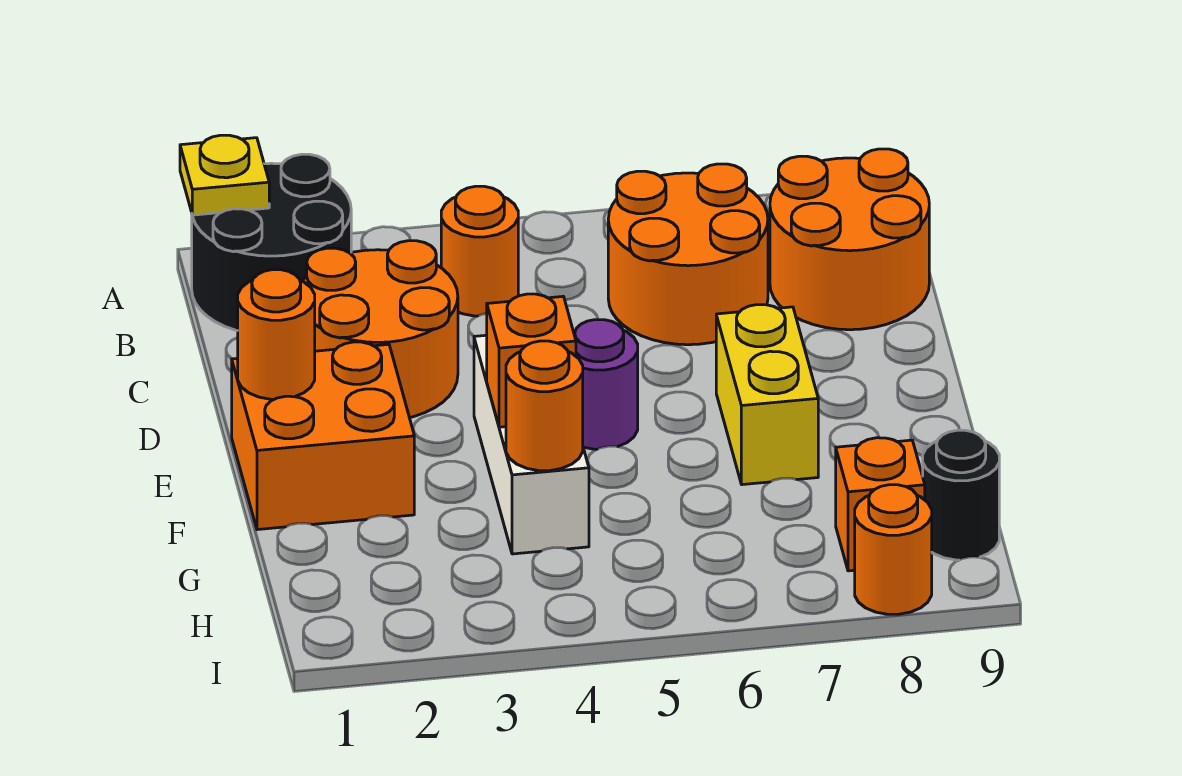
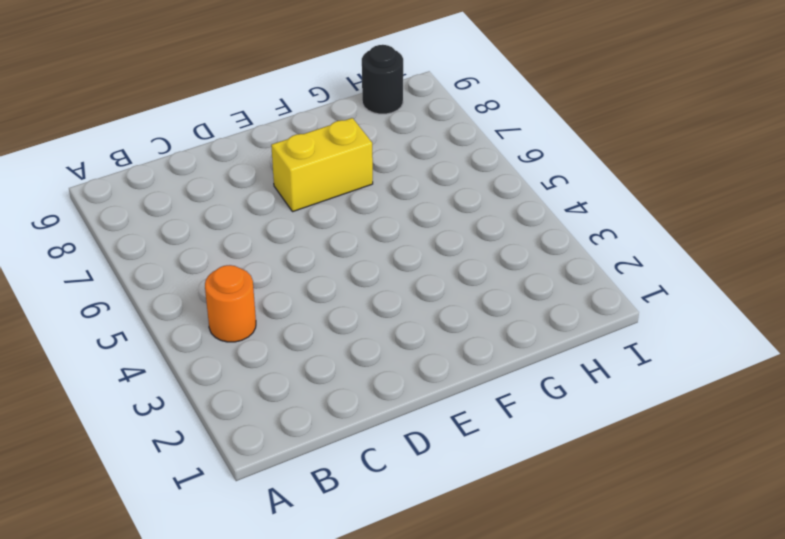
none -> black round brick A1:B2 level 1
none -> orange round brick B6:C7 level 1
none -> orange round brick B8:C9 level 1

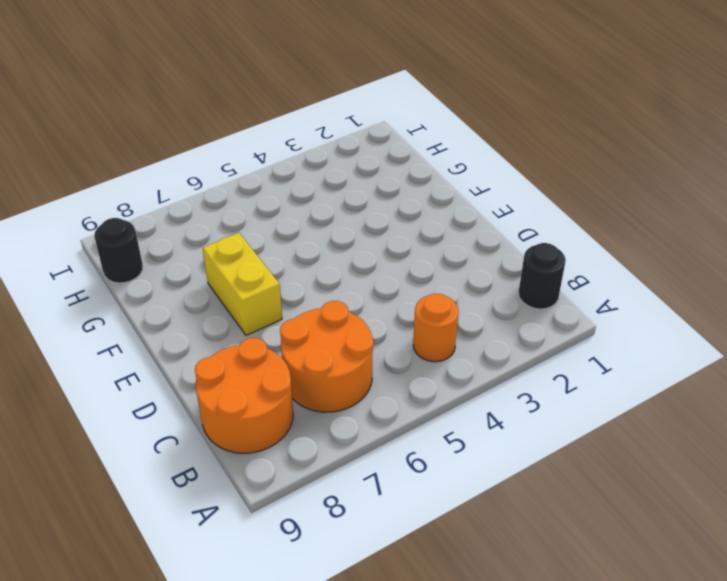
black round brick B1 level 1 -> black round brick A1:B2 level 1
none -> orange round brick C2:D3 level 1
none -> orange brick E1:F2 level 1
none -> white brick E4:G4 level 1

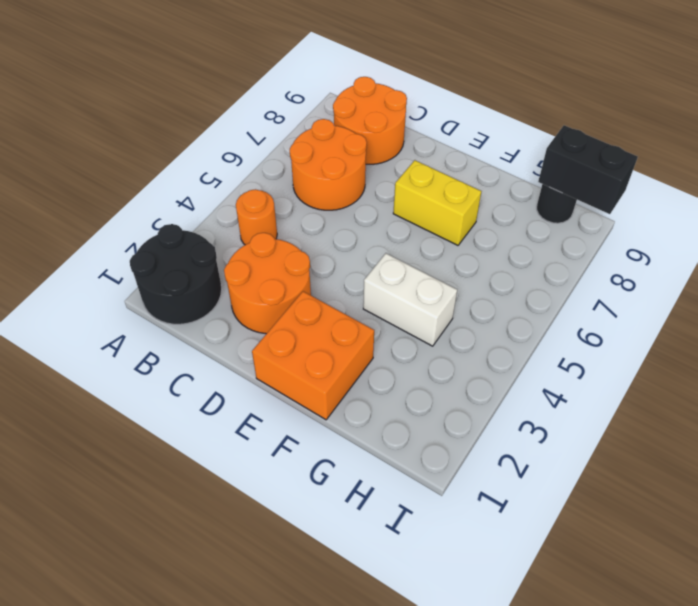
white brick F4:G4 level 1 -> white brick E4:G4 level 1
black brick H9:I9 level 2 -> none
none -> purple round brick E5 level 1
none -> orange brick H8 level 1
none -> orange round brick I8 level 1

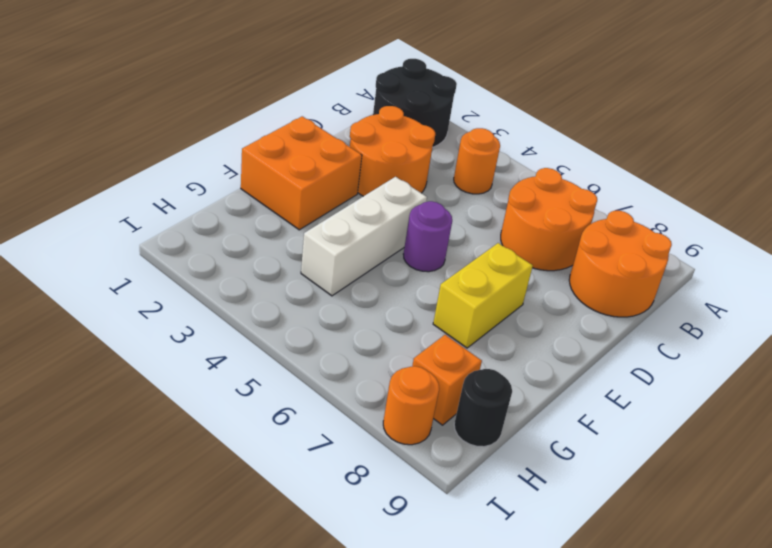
none -> yellow plate A1 level 2
none -> orange round brick E1 level 2
none -> orange brick F4 level 2

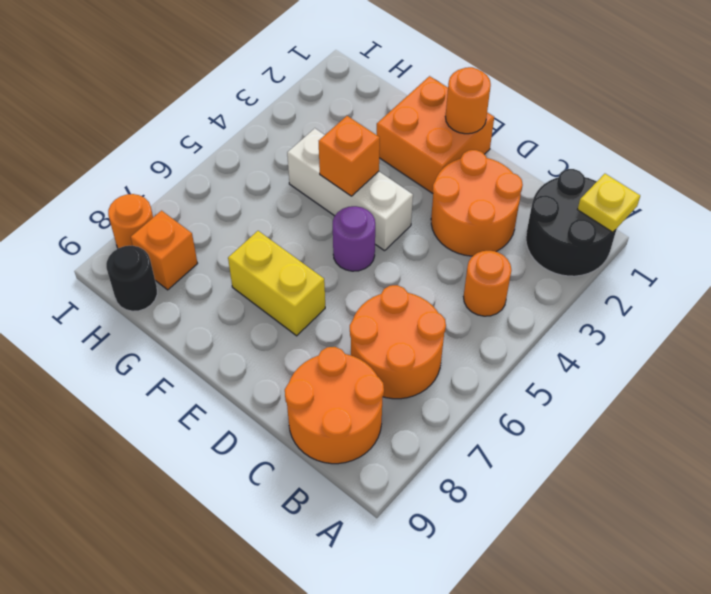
none -> orange round brick G4 level 2

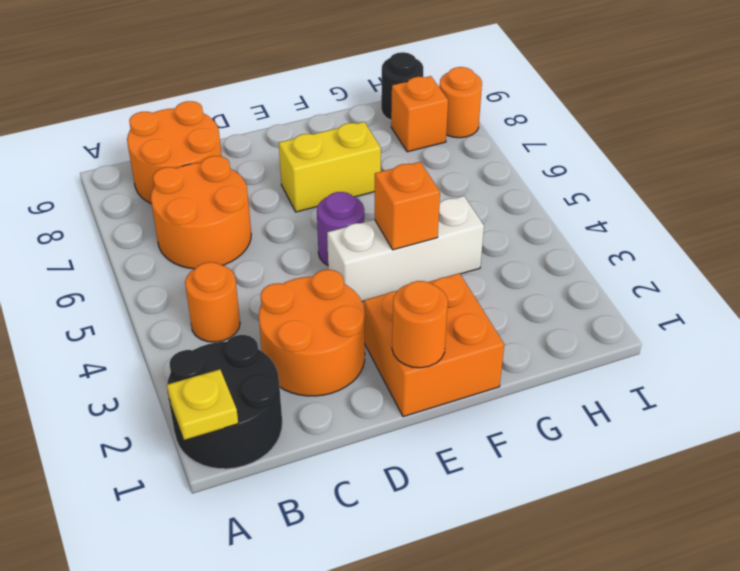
none -> orange round brick G4 level 2

